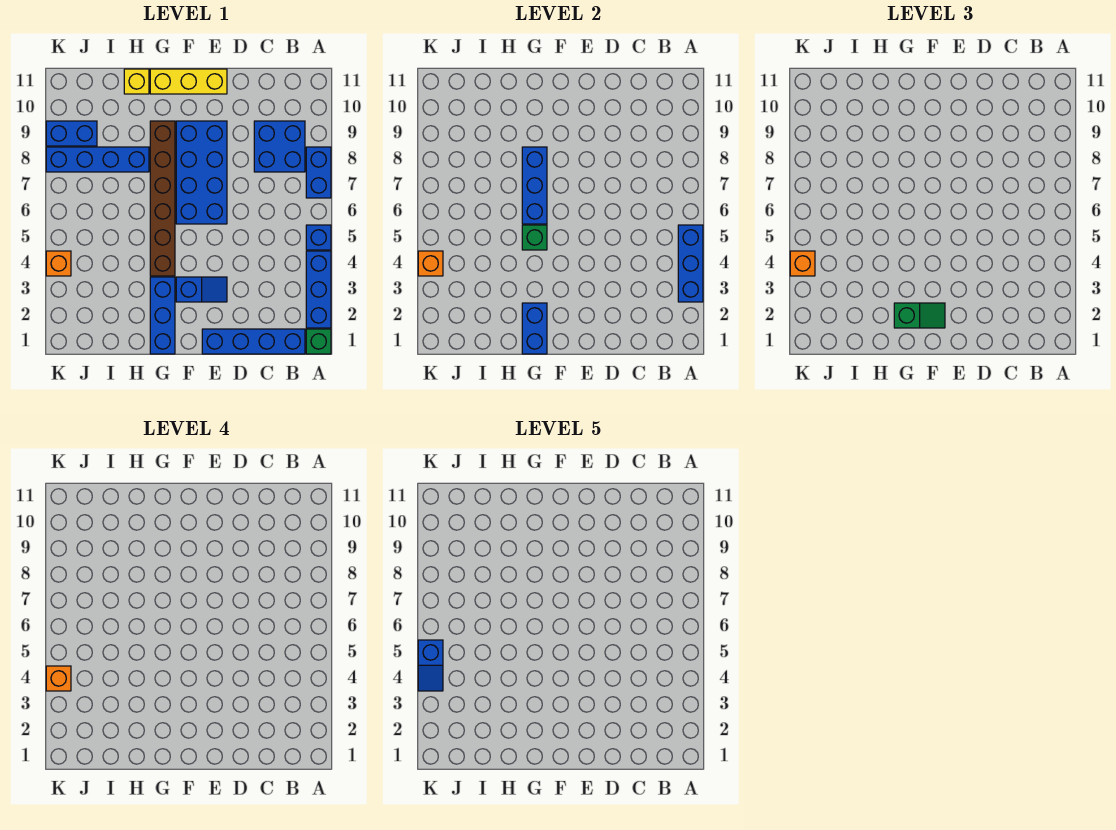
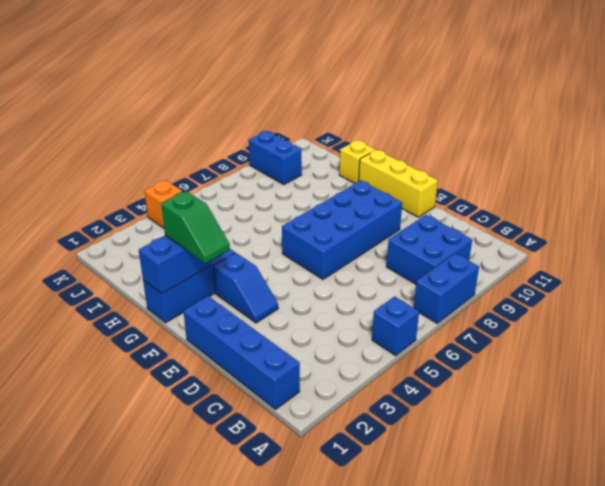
none -> green brick A1 level 1
none -> blue brick A2:A4 level 1
none -> brown brick G4:G9 level 1

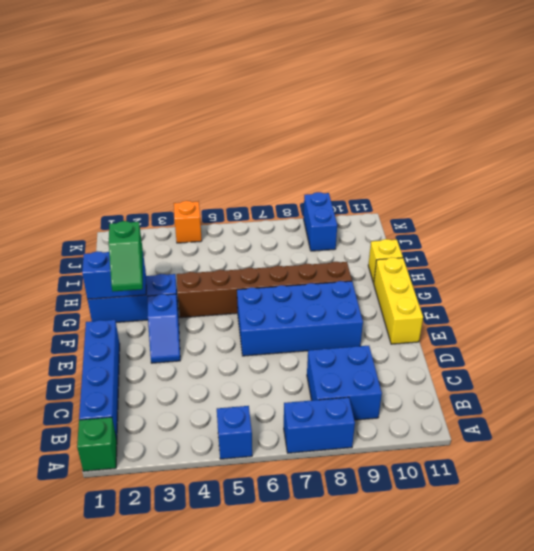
none -> blue brick A2:A4 level 1
none -> blue brick H8:K8 level 1
none -> blue brick A3:A5 level 2

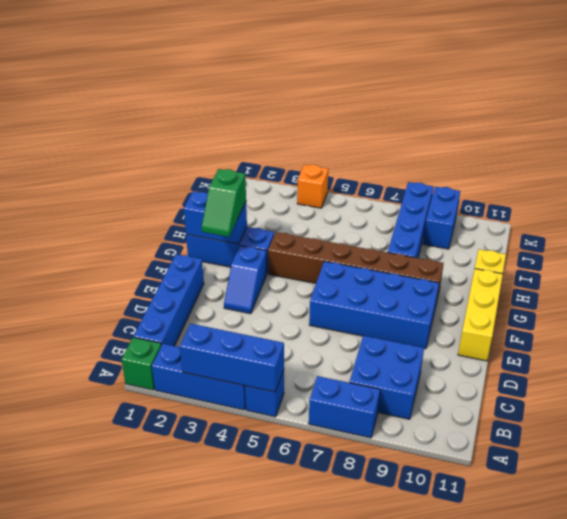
none -> green brick G5 level 2
none -> blue brick G6:G8 level 2
none -> orange brick K4 level 2

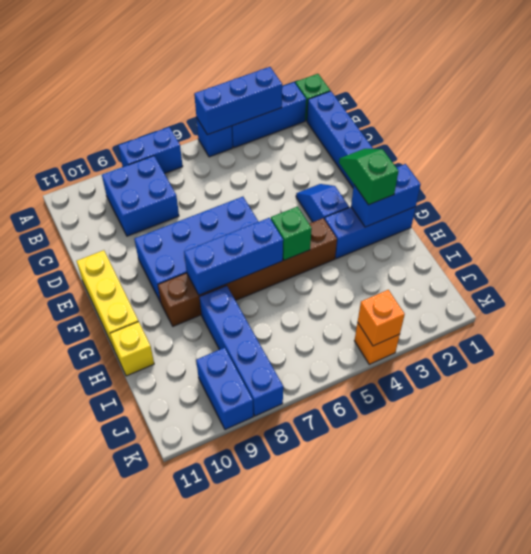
none -> orange brick K4 level 3
none -> orange brick K4 level 4
none -> blue slope K4:K5 level 5 top 5

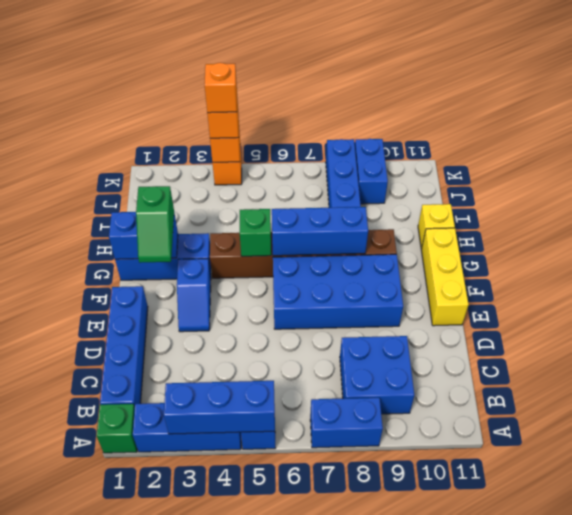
none -> blue slope K4:K5 level 5 top 5

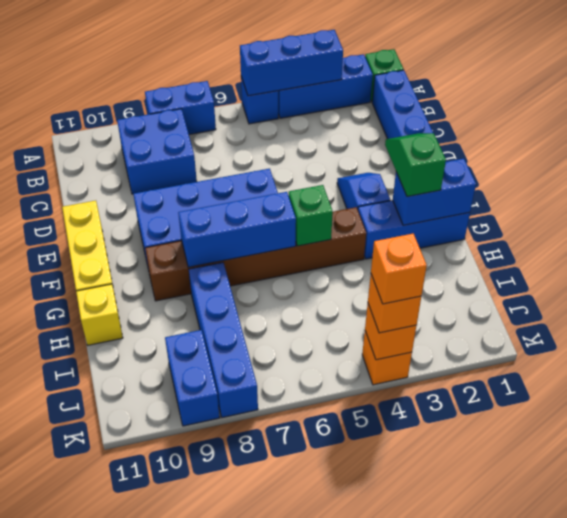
none -> blue slope K4:K5 level 5 top 5

